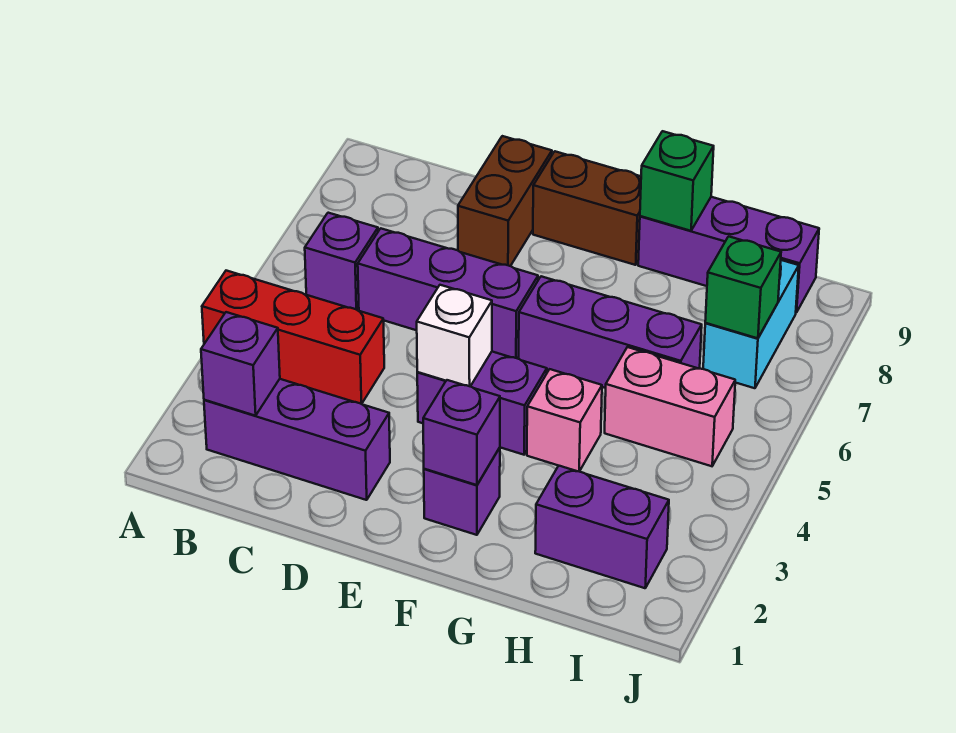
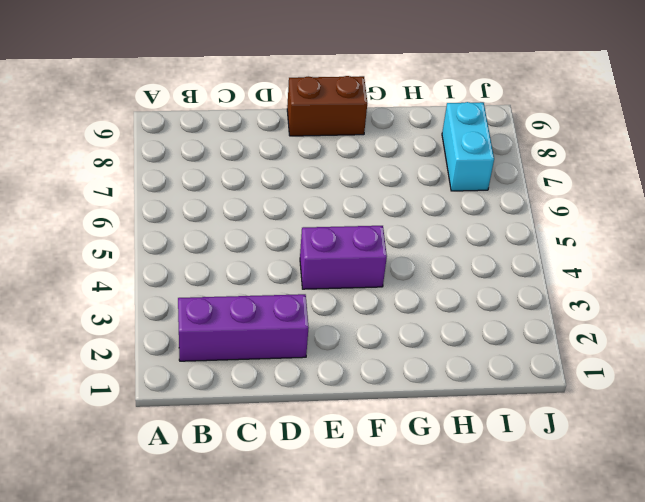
none -> red brick A4:C4 level 1
none -> purple brick B6 level 1
none -> purple brick C6:E6 level 1

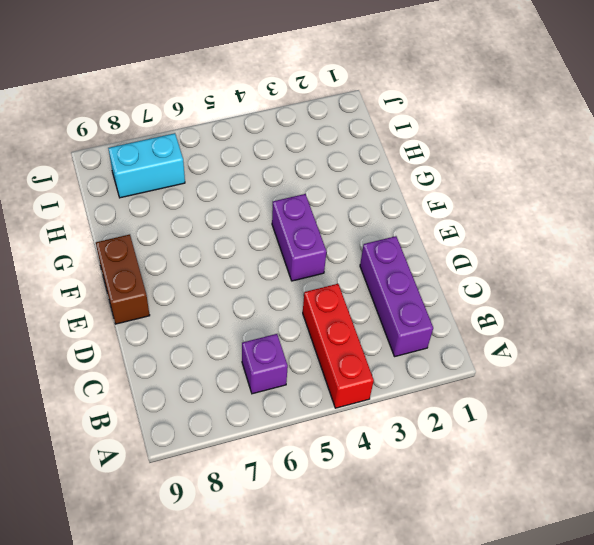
none -> purple brick C6:E6 level 1
none -> brown brick D8:D9 level 1
none -> purple brick F2 level 1

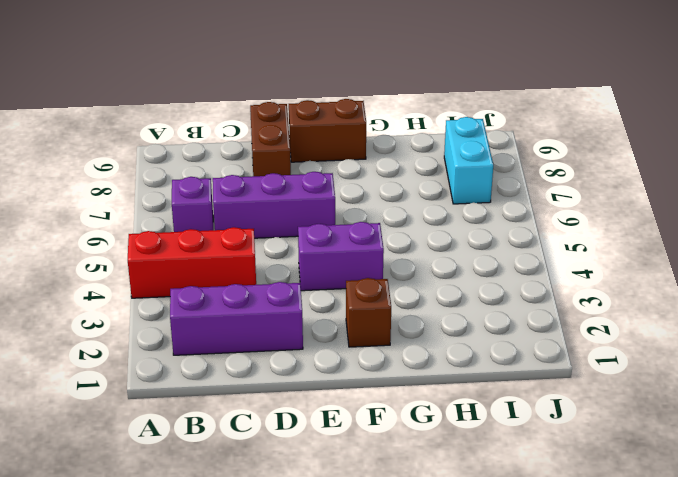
brown brick F2 level 1 -> purple brick F2 level 1
none -> purple brick F6:H6 level 1
none -> pink brick G4 level 1
none -> purple brick G9:I9 level 1

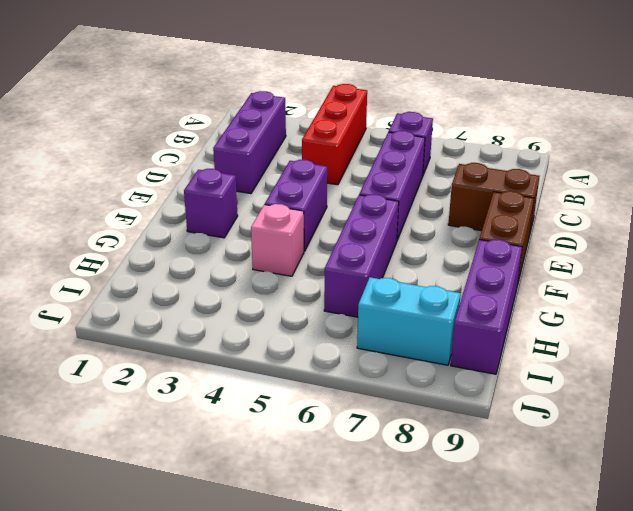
none -> purple brick H2:I2 level 1
none -> pink brick H5:I5 level 1
none -> purple brick B2 level 2

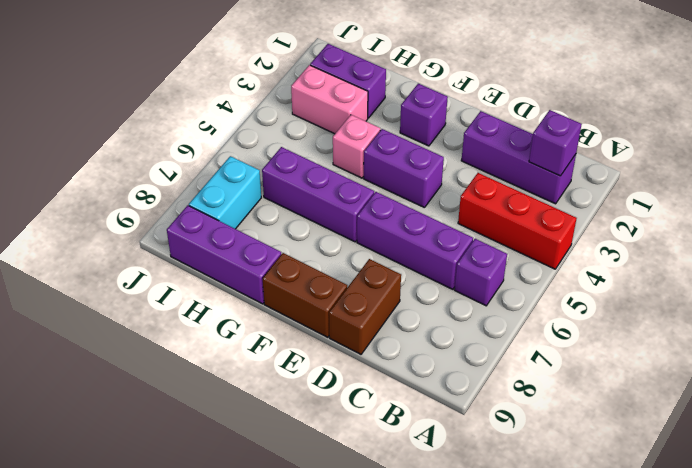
pink brick H3:I3 level 1 -> pink brick H5:I5 level 1
none -> white brick E4 level 2
none -> purple brick F2 level 2
none -> green brick G9 level 2

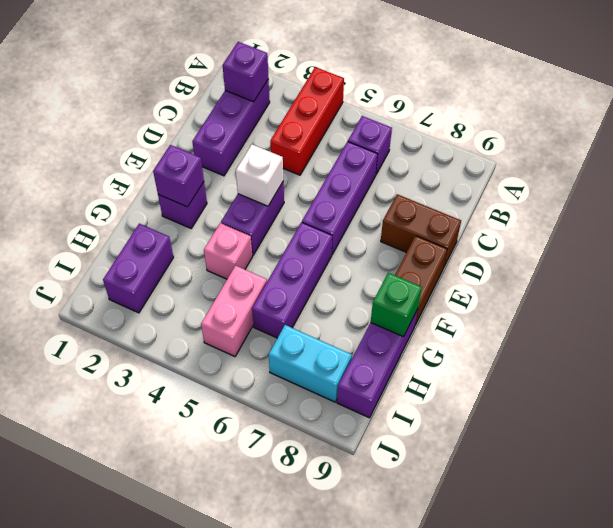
none -> green brick I7 level 2

